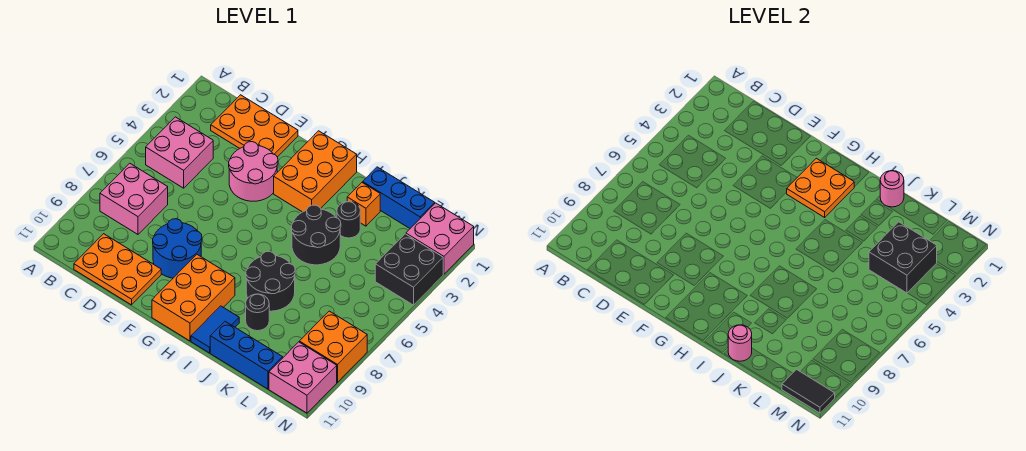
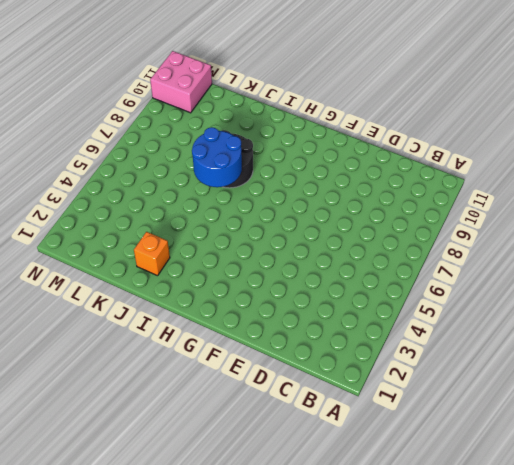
blue round brick I6:J7 level 2 -> blue round brick E8:F9 level 1
none -> pink brick B4:C5 level 1
none -> pink brick B7:C8 level 1
none -> orange plate C1:E2 level 1

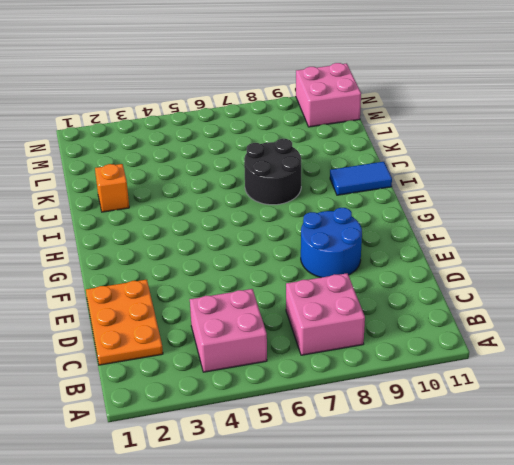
none -> orange plate C10:E11 level 1
none -> pink round brick E3:F4 level 1
none -> orange brick G1:H3 level 1

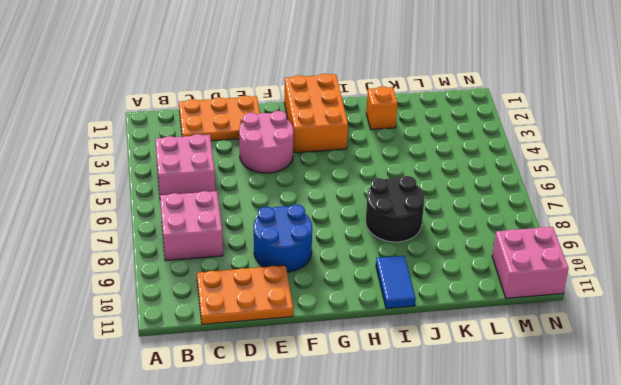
none -> orange brick G9:H11 level 1
none -> black round brick I4:J5 level 1
none -> blue brick J1:L1 level 1

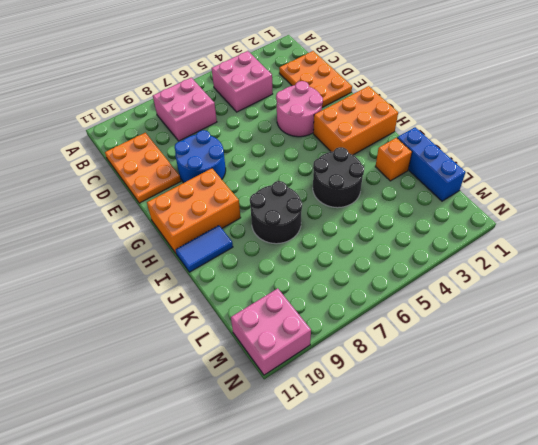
none -> black round brick J3 level 1
none -> black round brick J9 level 1
none -> blue brick J11:L11 level 1

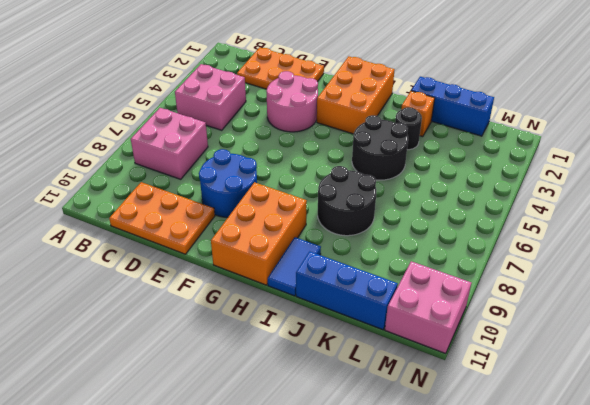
none -> black round brick J9 level 1
none -> pink brick M1:N2 level 1
none -> black brick M3:N4 level 1

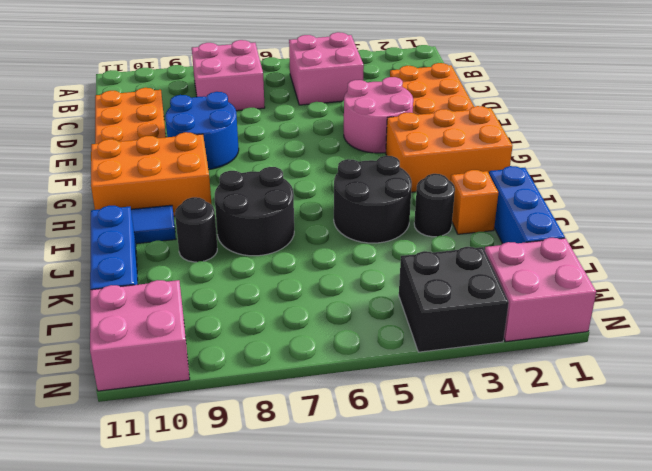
none -> orange brick M8:N9 level 1
none -> orange plate G2:H3 level 2
none -> pink round brick J1 level 2

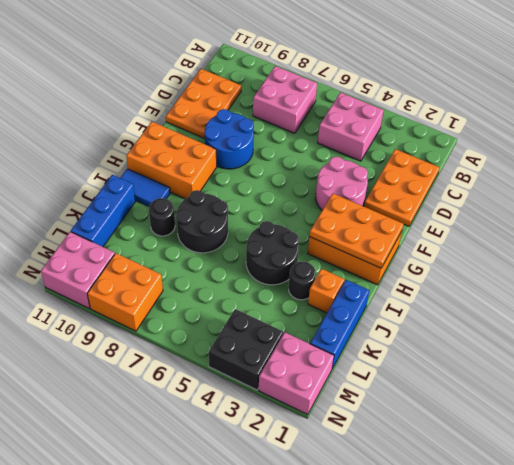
orange plate G1:H3 level 2 -> orange plate G2:H3 level 2
none -> pink round brick J1 level 2
none -> pink round brick J11 level 2
none -> black brick L3:M4 level 2

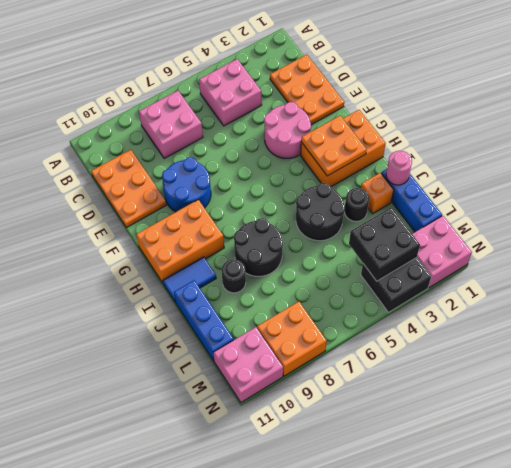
none -> pink round brick J11 level 2
none -> black tile M11:N11 level 2

